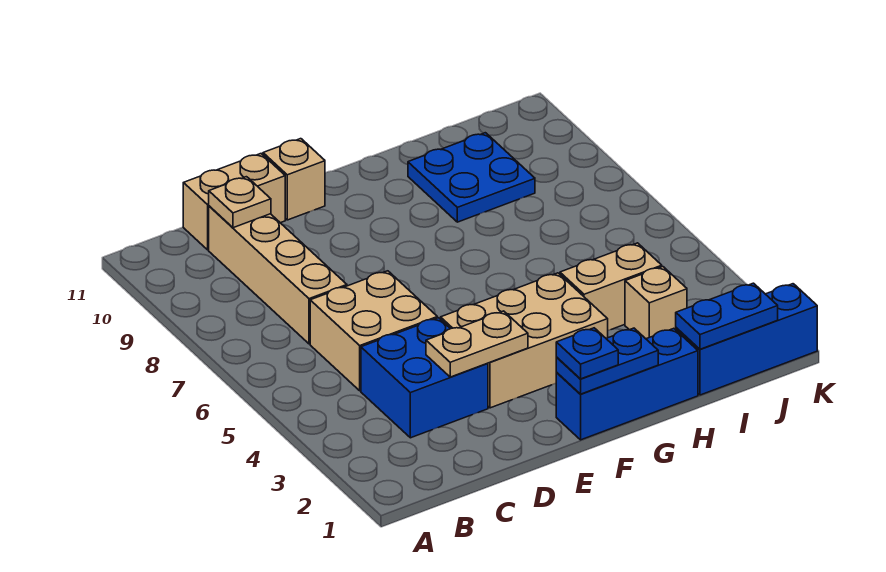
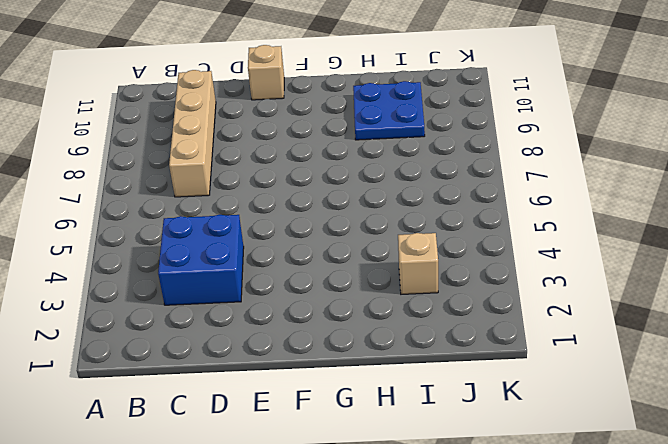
none -> tan brick C5:D6 level 1
none -> tan brick C11:D11 level 1
none -> tan brick E3:G4 level 1

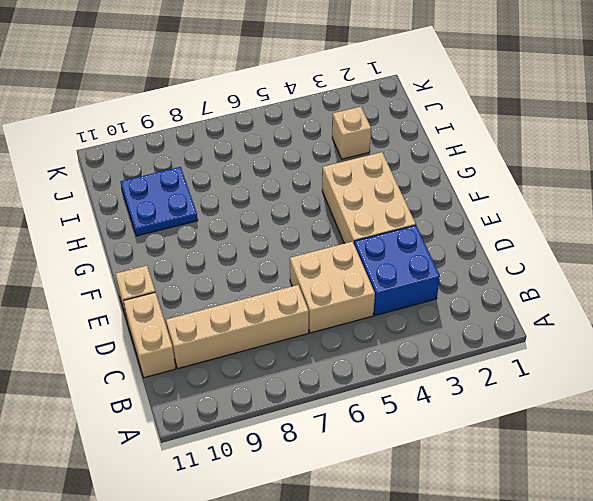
none -> blue brick F1:H1 level 1
none -> tan brick H4:I4 level 1
none -> blue brick I1:K1 level 1

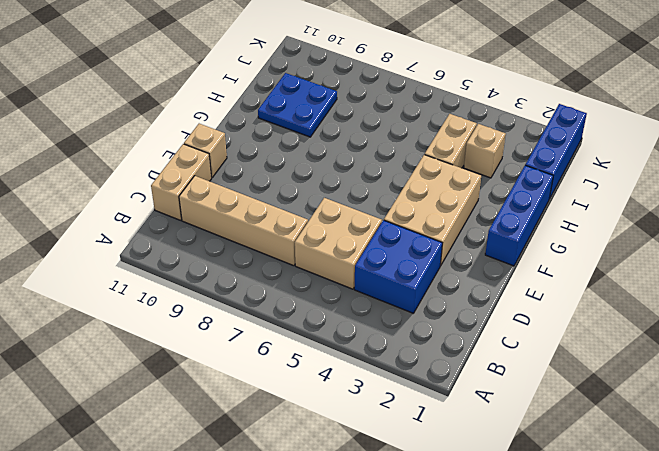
none -> tan plate C10 level 2
none -> tan plate D3:E3 level 2
none -> blue plate F1:G1 level 2

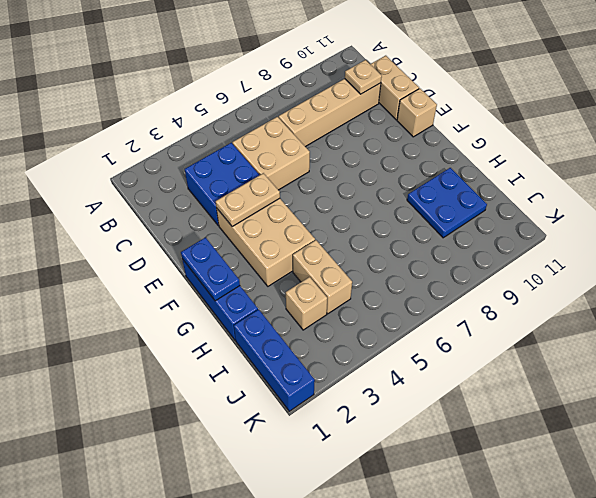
tan plate E3:E4 level 2 -> tan plate D3:E3 level 2
none -> blue plate I1:J1 level 2
none -> blue plate F1 level 3

